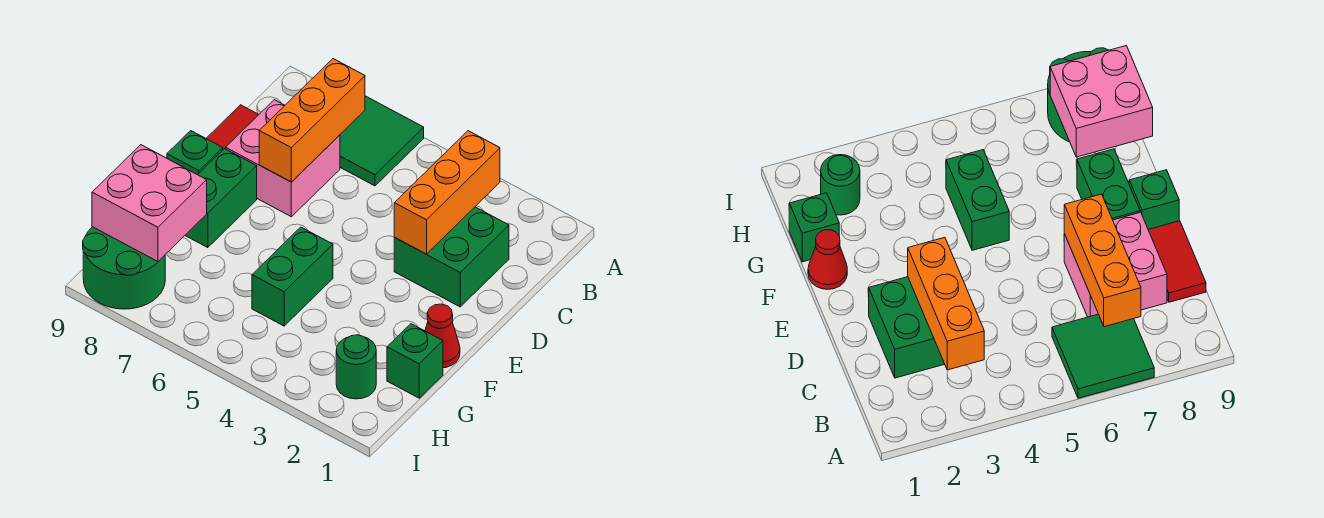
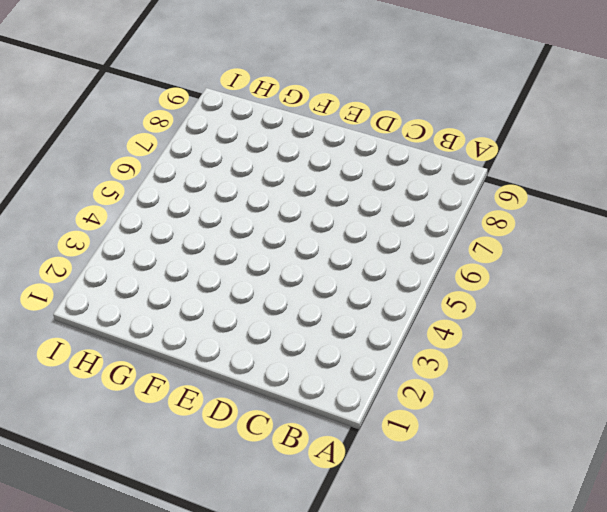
none -> green tile A6:B7 level 1
none -> green brick C2:D3 level 1
none -> pink brick C7:D8 level 1

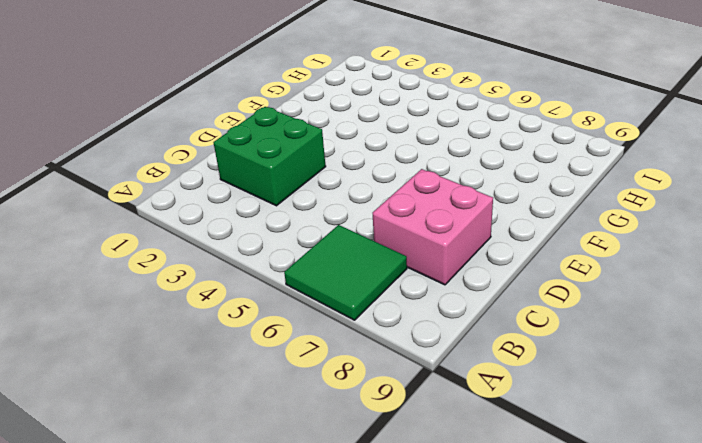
none -> red tile C9:D9 level 1
none -> green brick E8:F8 level 1
none -> green brick E9 level 1

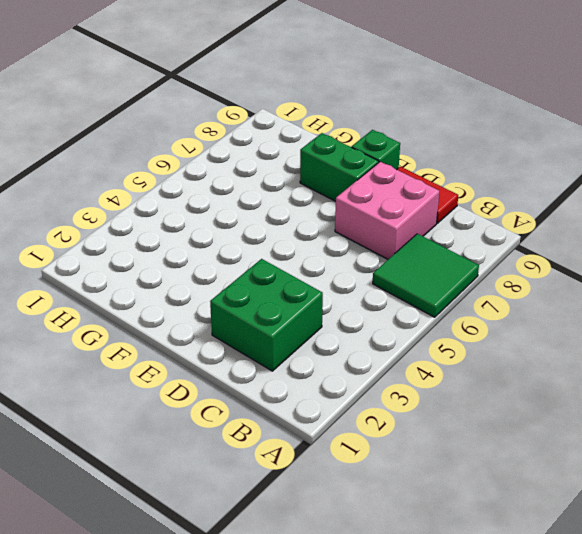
none -> red cone F1 level 1
none -> green brick F5:G5 level 1
none -> green brick G1 level 1

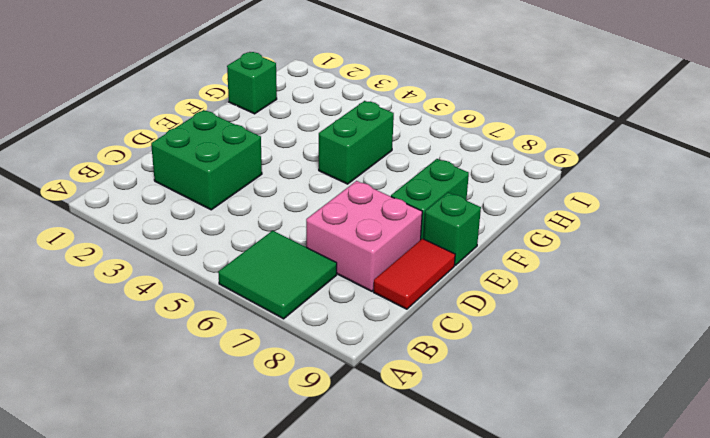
none -> red cone F1 level 1
none -> green round brick H2 level 1
none -> green round brick H8:I9 level 1

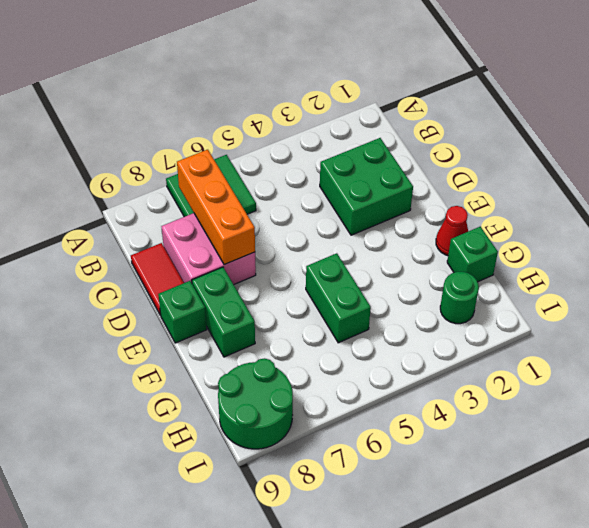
none -> orange brick B3:D3 level 2
none -> pink brick G8:H9 level 2

